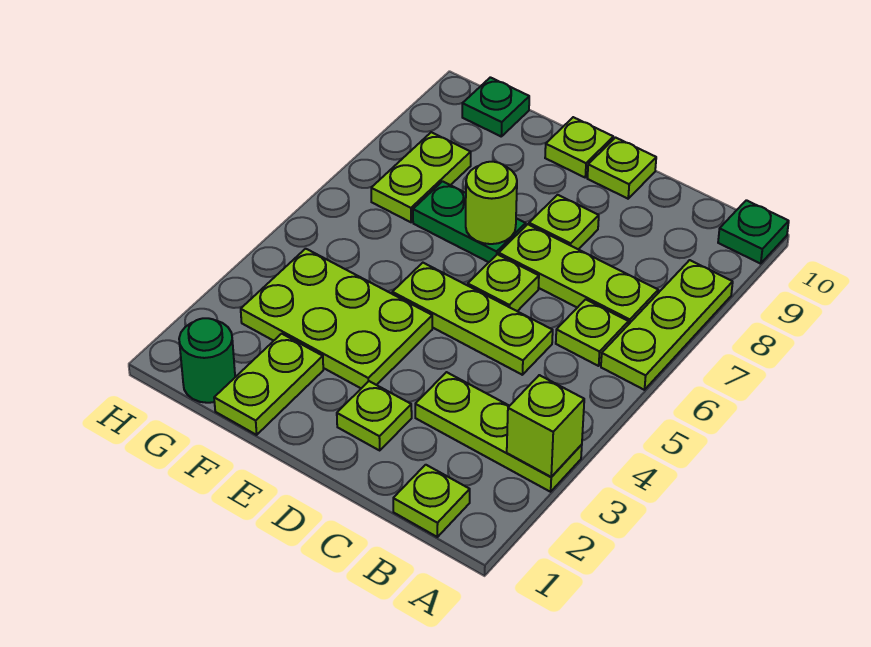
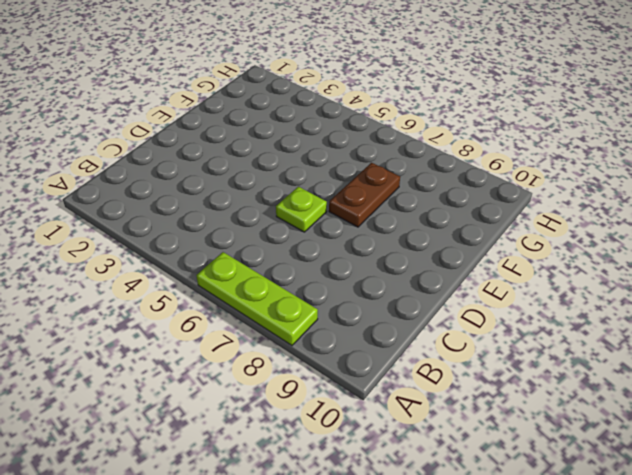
brown plate E7:F7 level 1 -> green plate E7:F7 level 1
none -> lime plate A3:C3 level 1
none -> green plate A10 level 1
none -> lime plate B1 level 1

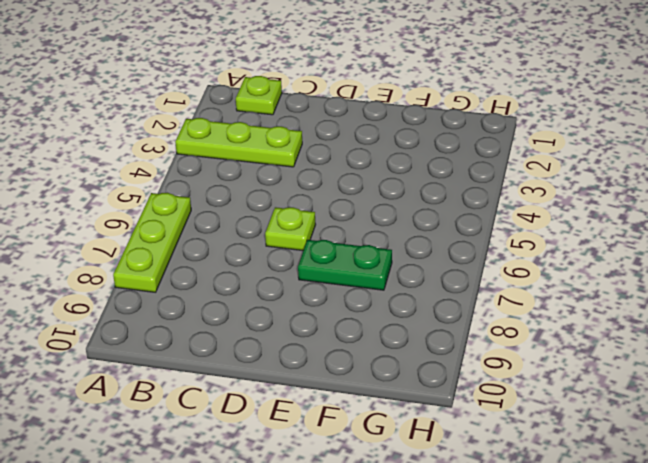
none -> green plate A10 level 1
none -> lime plate B6 level 1
none -> lime plate B7:D7 level 1

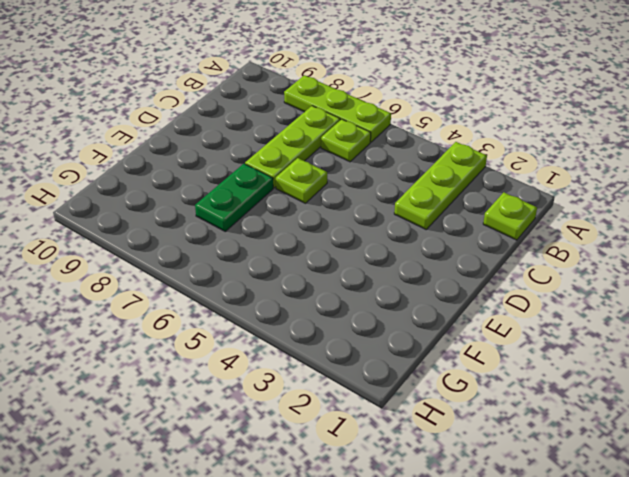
none -> green plate A10 level 1
none -> lime plate C5:E5 level 1
none -> lime plate D2 level 1

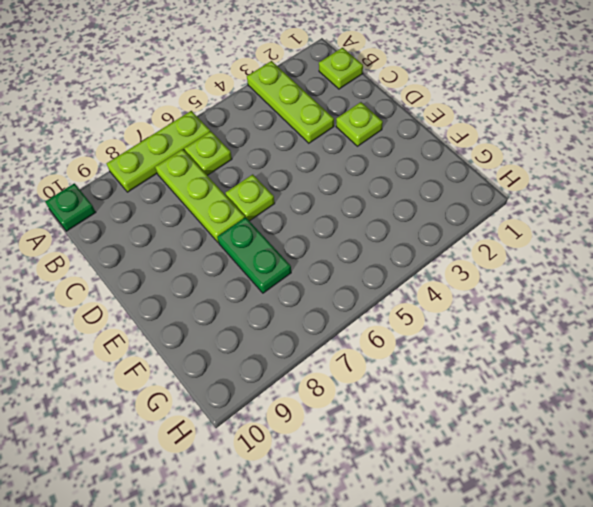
none -> lime plate C5:E5 level 1
none -> lime plate D8 level 1
none -> lime plate D10 level 1

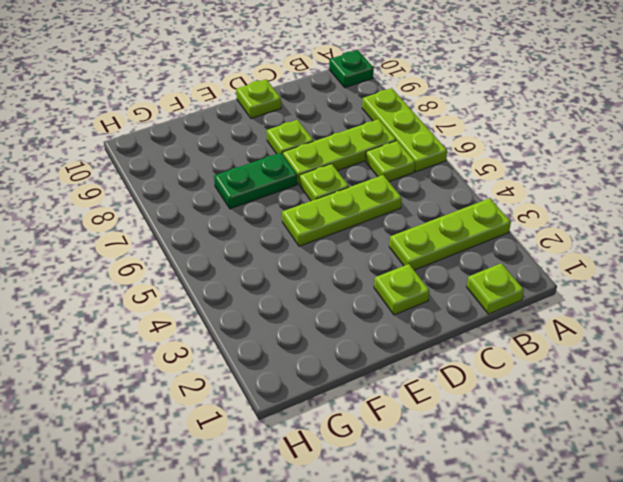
none -> lime plate E3:G4 level 1
none -> lime plate E10 level 1
none -> lime plate F1:F2 level 1

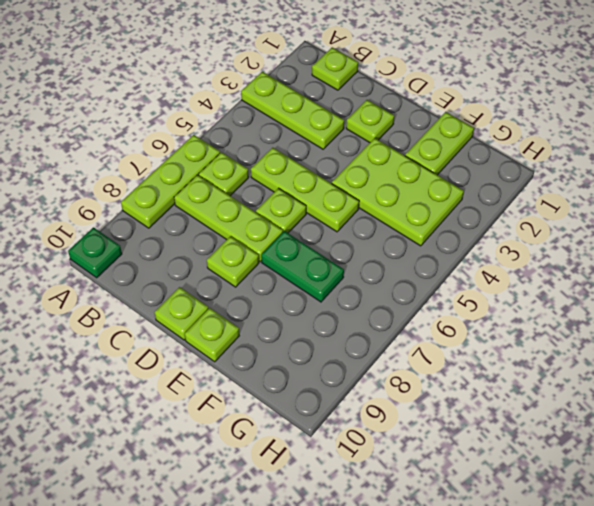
none -> green round brick G1 level 1
none -> lime plate G7:G8 level 1
none -> green plate G10 level 1

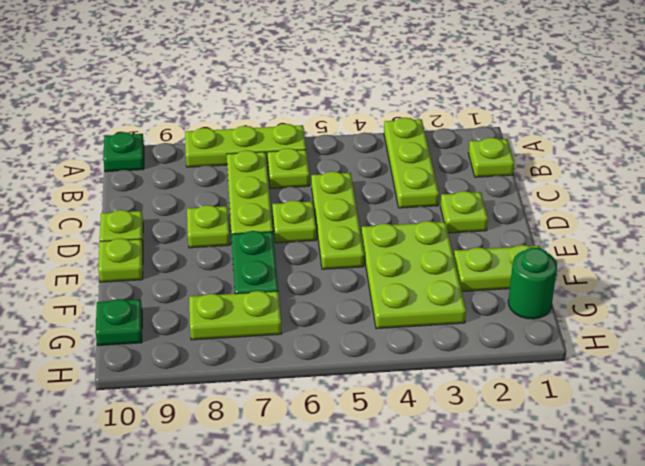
none -> lime brick A3 level 2
none -> lime round brick E7 level 2

